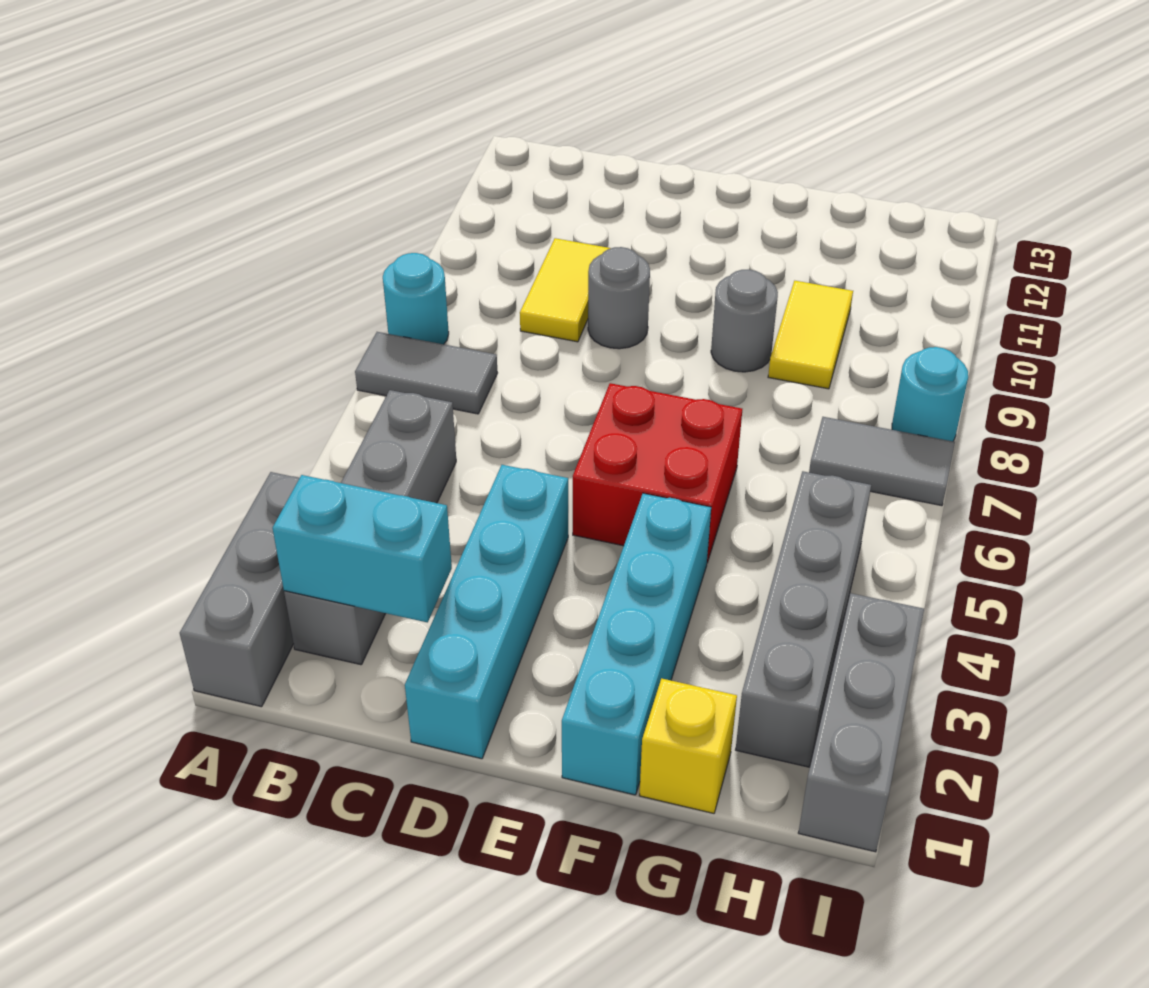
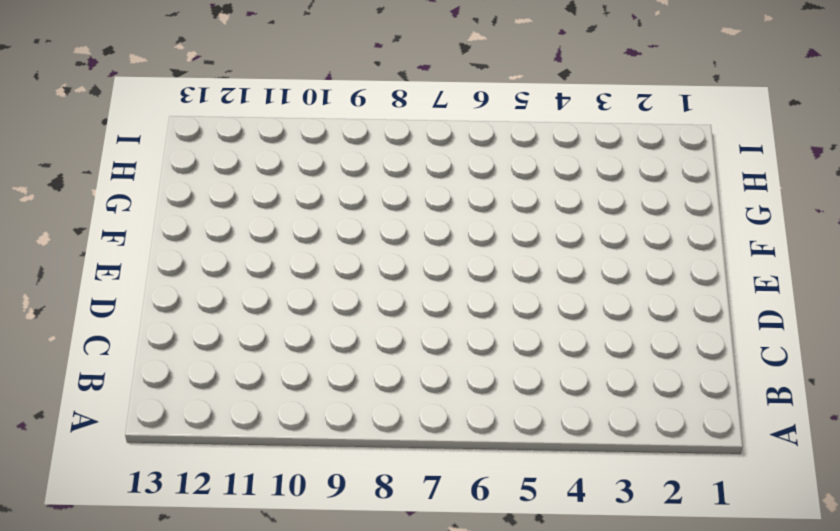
none -> grey brick A1:A3 level 1
none -> grey tile A7:B7 level 1
none -> cyan round brick A8 level 1

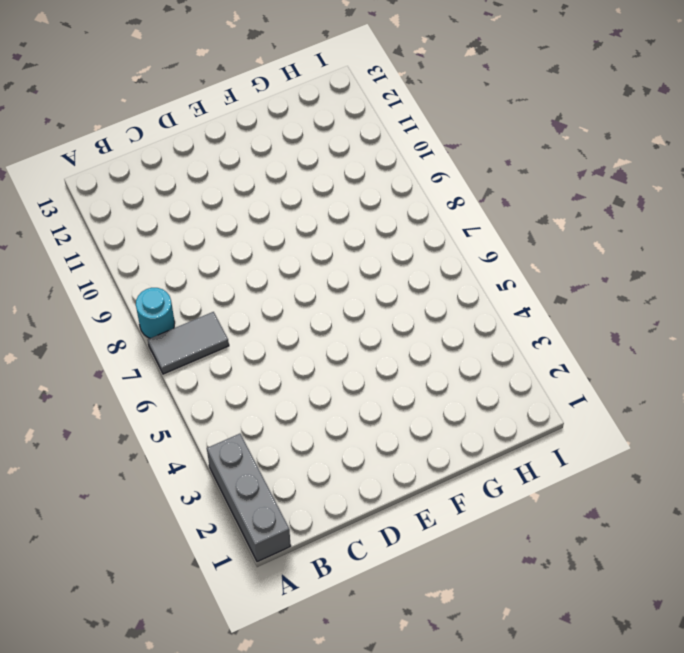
none -> grey brick B2:B5 level 1
none -> yellow tile C9:C10 level 1
none -> cyan brick D1:D4 level 1

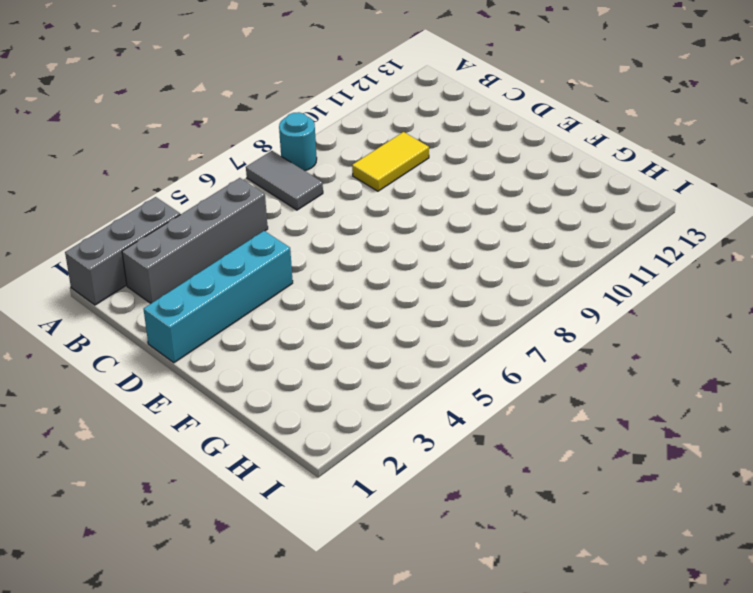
none -> grey round brick D9 level 1
none -> red brick E5:F6 level 1
none -> cyan brick F1:F4 level 1

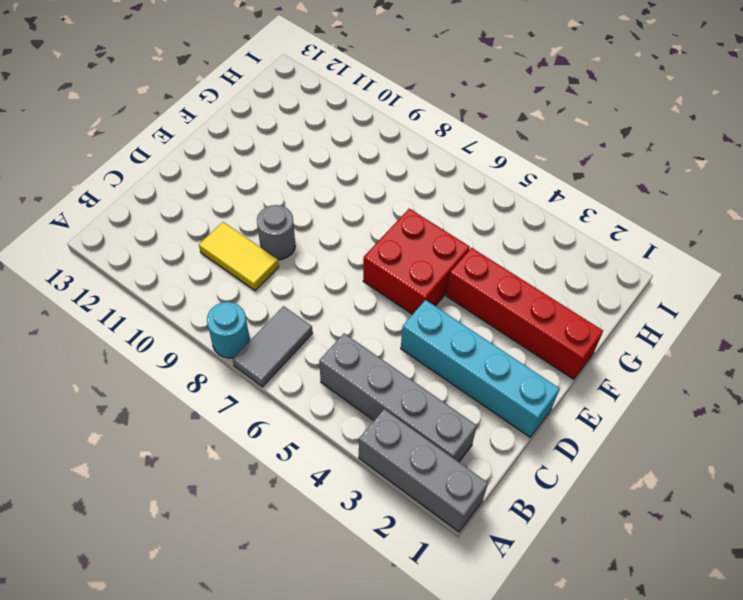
red brick F1:F4 level 1 -> cyan brick F1:F4 level 1
none -> grey round brick F9 level 1
none -> yellow brick G1 level 1
none -> yellow tile G9:G10 level 1

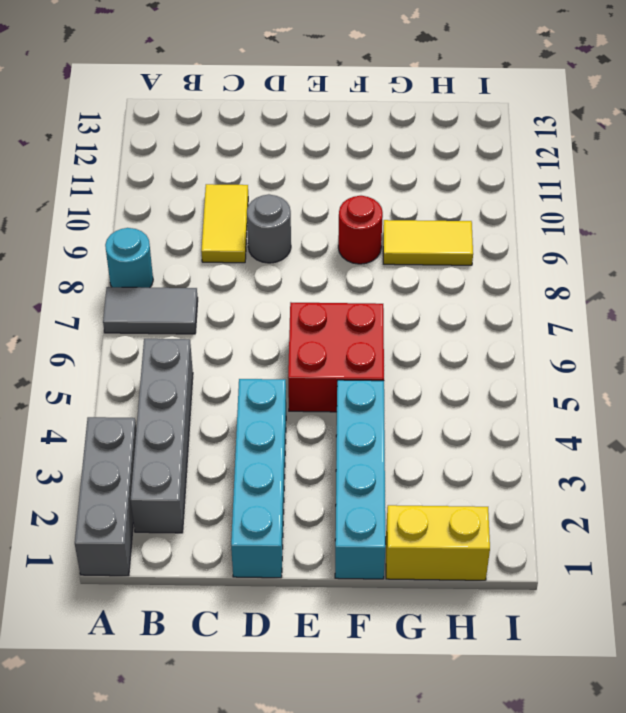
red round brick F9 level 1 -> grey round brick F9 level 1
yellow brick G1:H1 level 1 -> yellow brick G1 level 1
yellow tile G9:H9 level 1 -> yellow tile G9:G10 level 1
none -> grey brick H2:H5 level 1
none -> grey tile H7:I7 level 1
none -> grey brick I1:I3 level 1

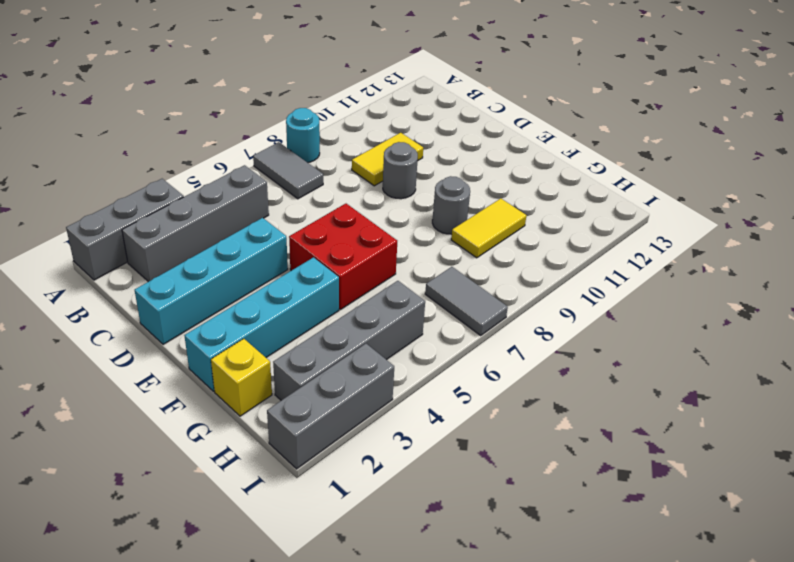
none -> cyan round brick I8 level 1
none -> cyan brick B2:C2 level 2

